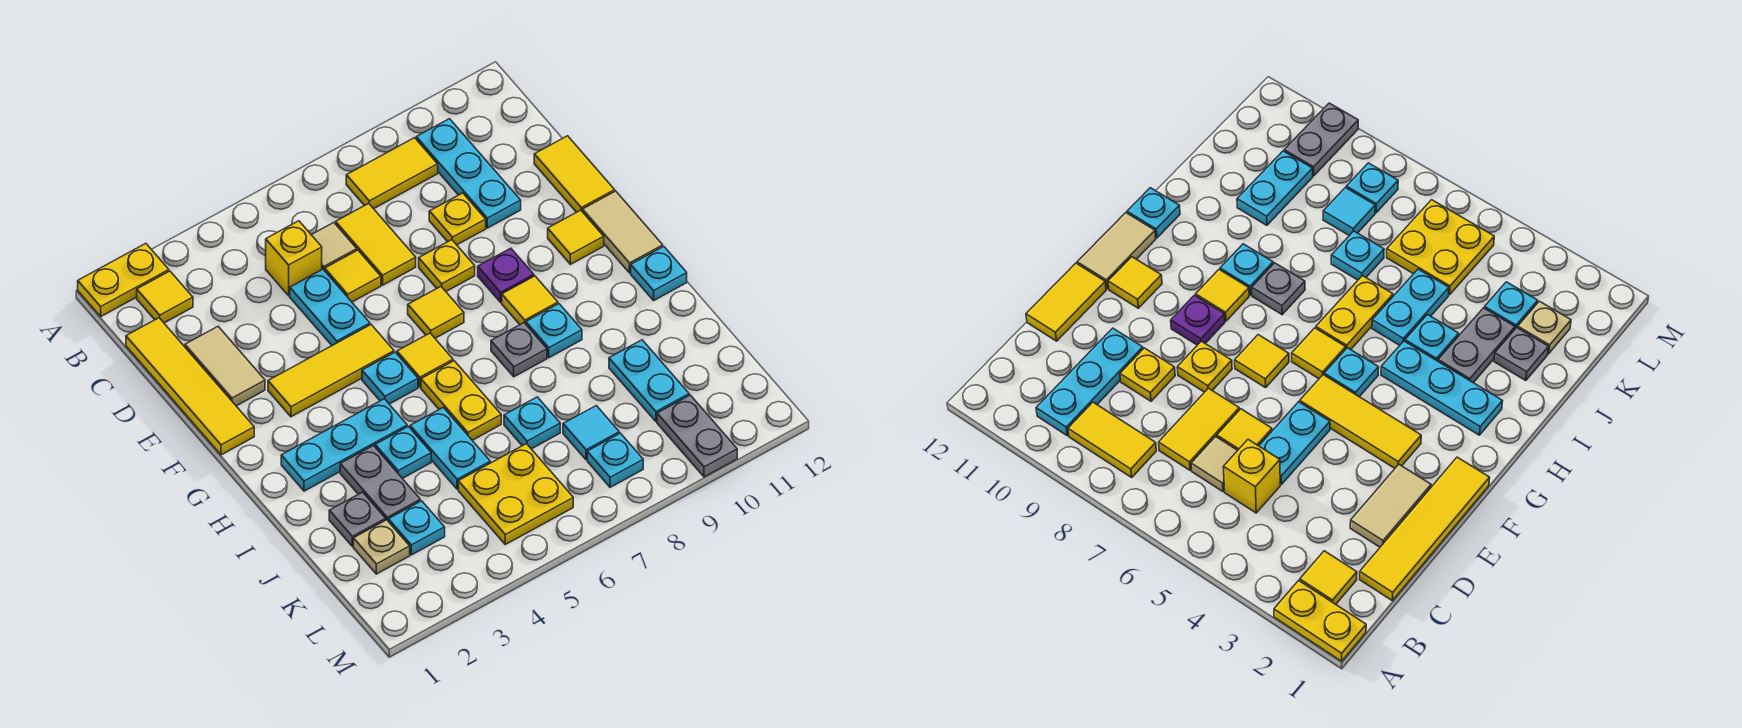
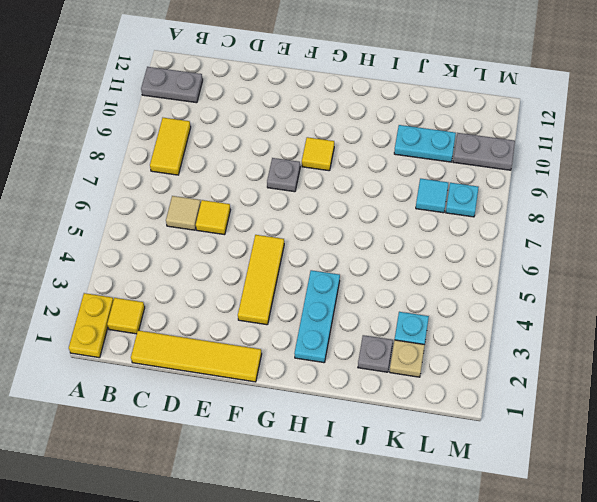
grey plate A11:B11 level 1 -> grey plate I3:J3 level 1
grey plate F8 level 1 -> grey plate H8 level 1
none -> cyan plate B10:D10 level 1
none -> yellow brick C5 level 1
none -> yellow tile C7:D7 level 1
none -> tan tile D2:E2 level 1

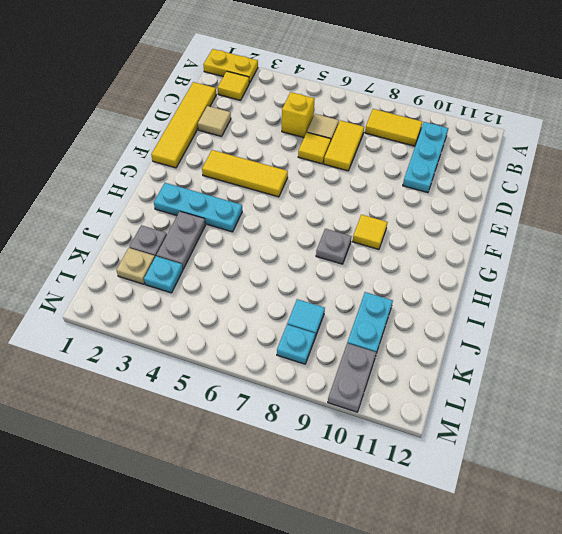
tan tile D2 level 1 -> tan tile D2:E2 level 1
none -> cyan plate D5:E5 level 1
none -> yellow plate D9 level 1
none -> yellow tile D12:E12 level 1
none -> yellow plate E8 level 1

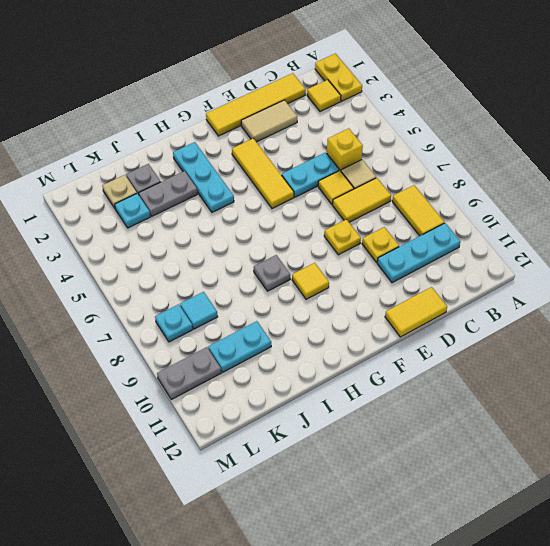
none -> yellow tile F7 level 1
none -> purple plate F9 level 1
none -> yellow tile F11 level 1
none -> tan tile F12:G12 level 1

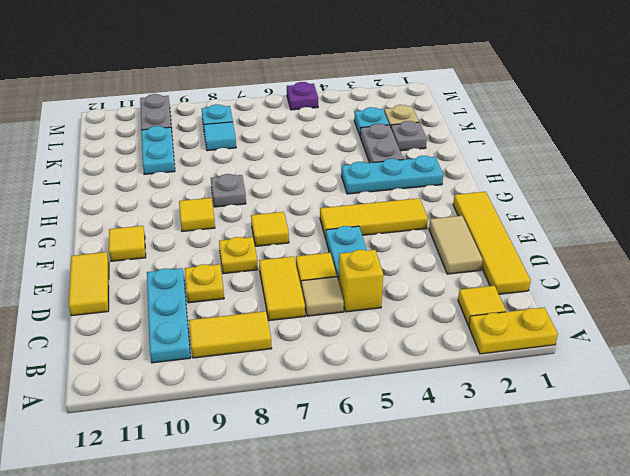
purple plate M5 level 1 -> purple plate F9 level 1
none -> tan tile F12:G12 level 1
none -> cyan plate G5 level 1
none -> yellow tile G6 level 1
none -> yellow plate H6:I6 level 1

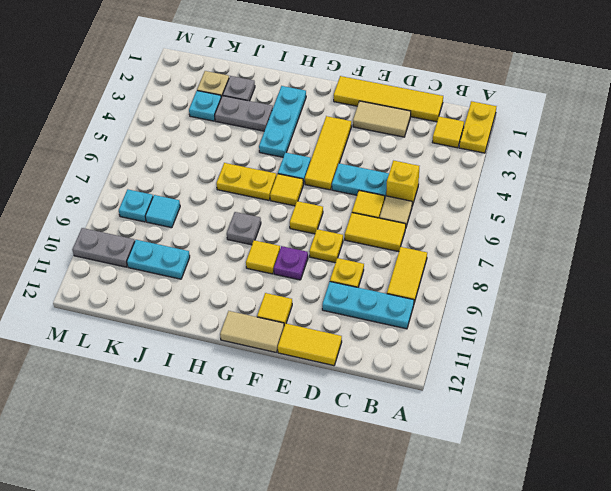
none -> cyan plate H9 level 1
none -> cyan plate H12 level 1
none -> cyan plate I4 level 1
none -> cyan plate I5:J5 level 1

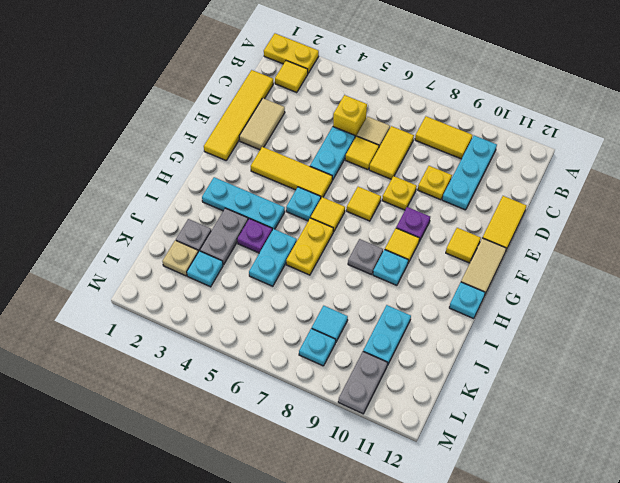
purple plate I4 level 1 -> cyan plate I4 level 1
none -> cyan plate J7 level 1
none -> yellow plate K5:L6 level 1

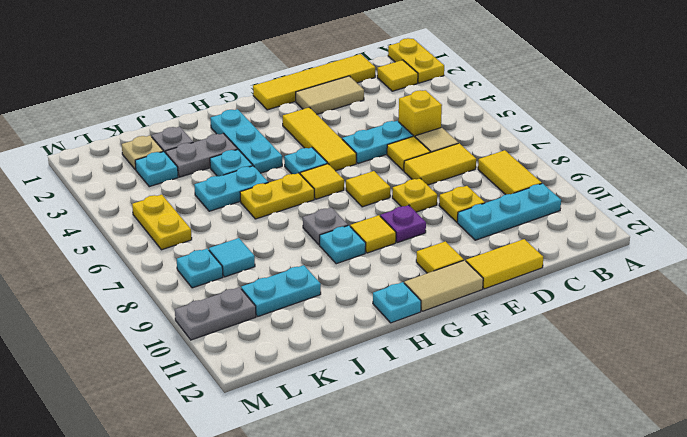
yellow plate L5:L6 level 1 -> yellow plate K5:L6 level 1
none -> cyan plate J7 level 1

